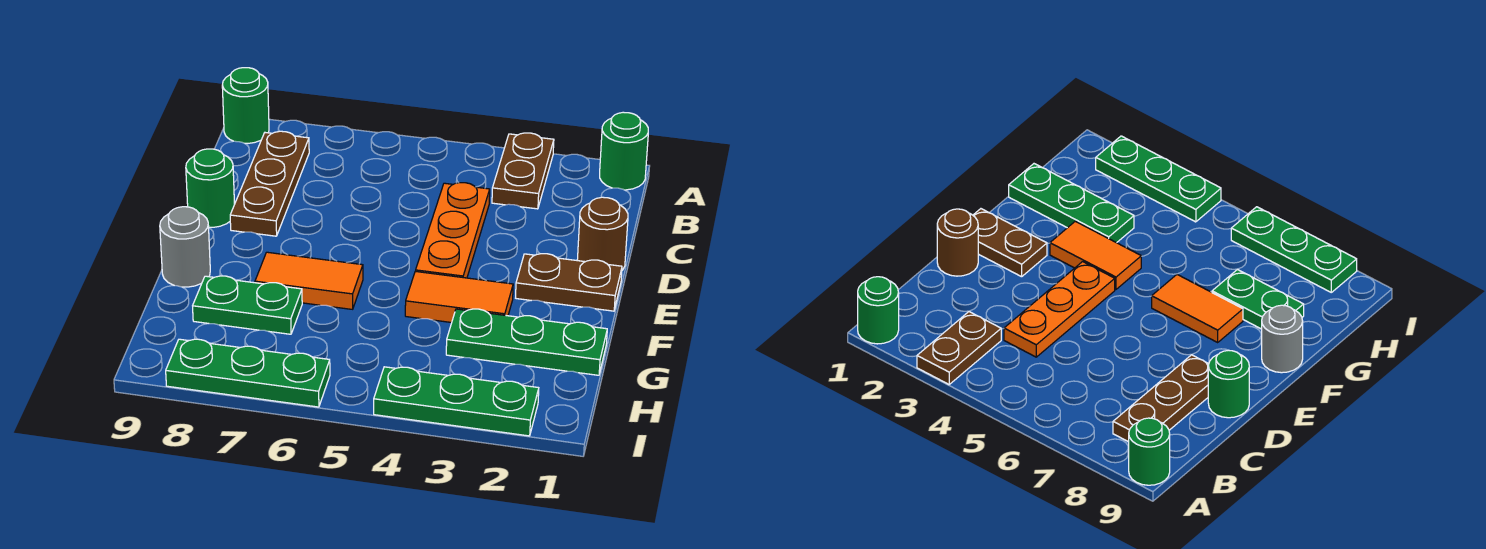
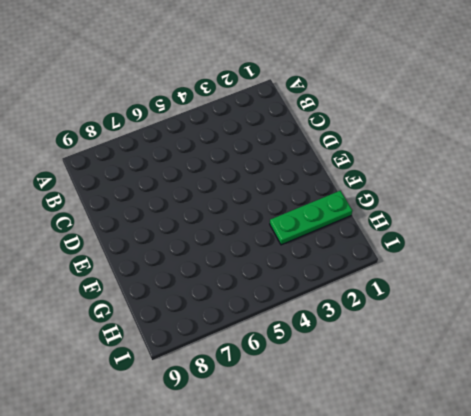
none -> green round brick A1 level 1
none -> brown plate A3:B3 level 1
none -> green round brick A9 level 1

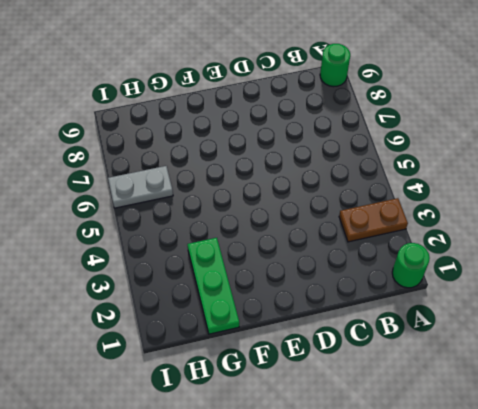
grey plate H6:I6 level 1 -> green plate I6:I8 level 1
none -> brown plate B8:D8 level 1
none -> orange plate C4:E4 level 1
none -> brown round brick D1 level 1

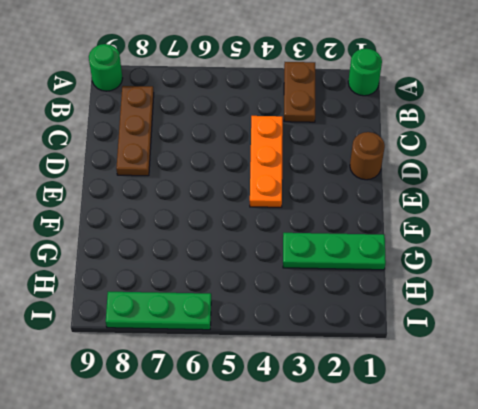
none -> green round brick D9 level 1
none -> brown plate E1:E2 level 1
none -> orange tile F3:F4 level 1

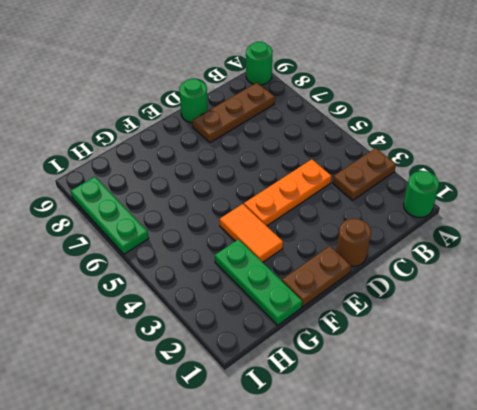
brown plate E1:F1 level 1 -> brown plate E1:E2 level 1
none -> orange tile F6:F7 level 1
none -> grey round brick F9 level 1
none -> green plate G7:G8 level 1

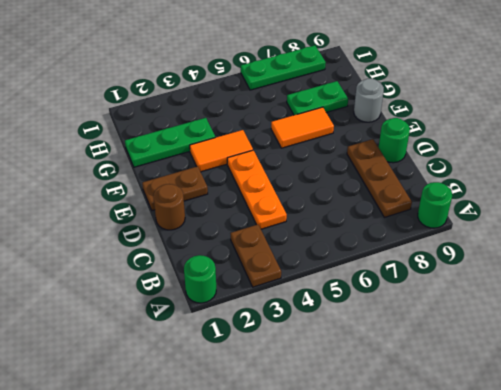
none -> green plate I2:I4 level 1

